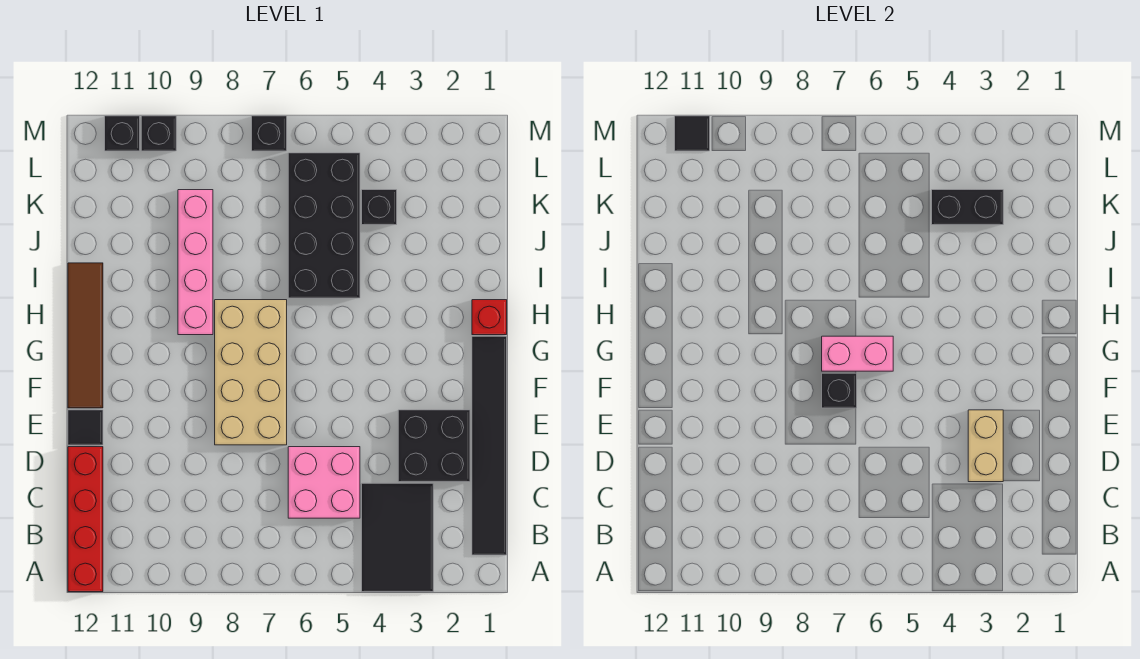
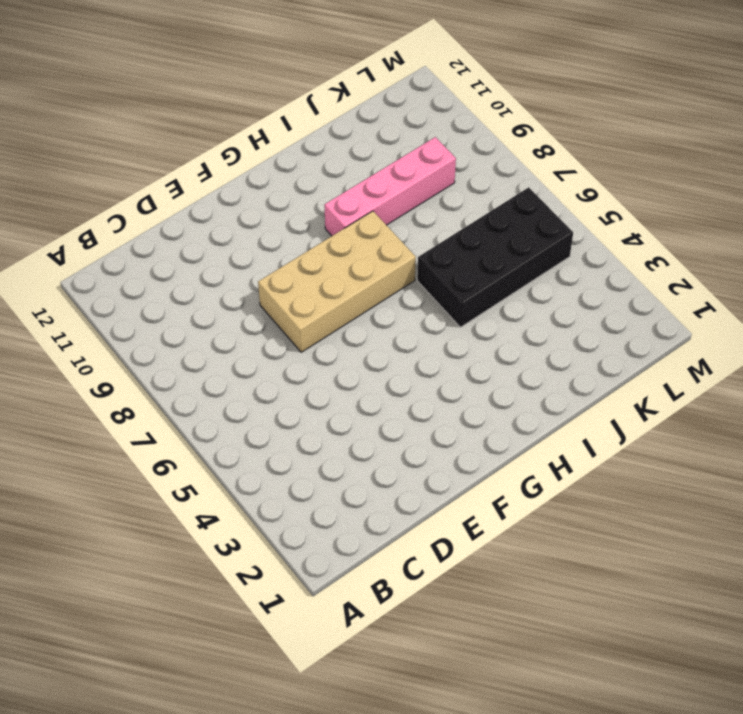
none -> black tile A3:C4 level 1
none -> red brick A12:D12 level 1
none -> black tile B1:G1 level 1

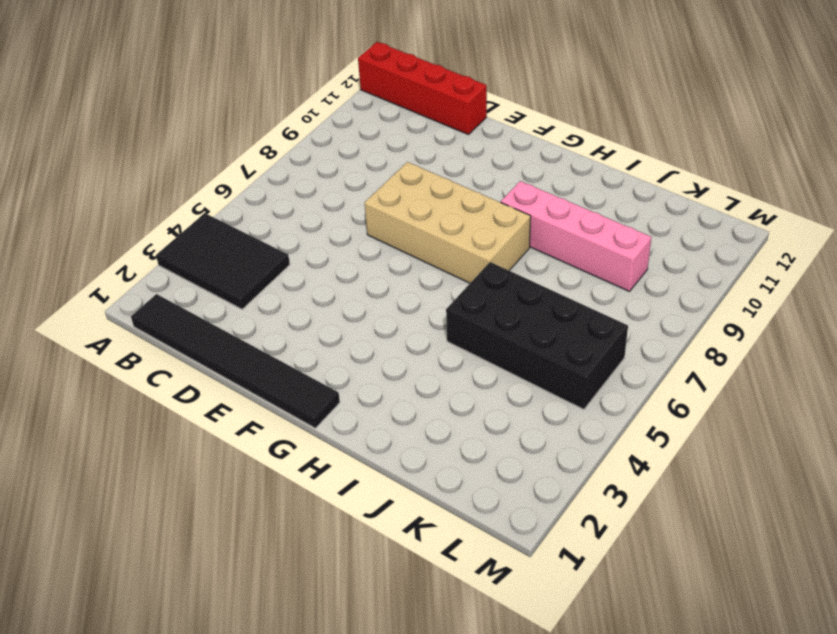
none -> pink brick C5:D6 level 1
none -> black brick D2:E3 level 1
none -> black tile E12 level 1

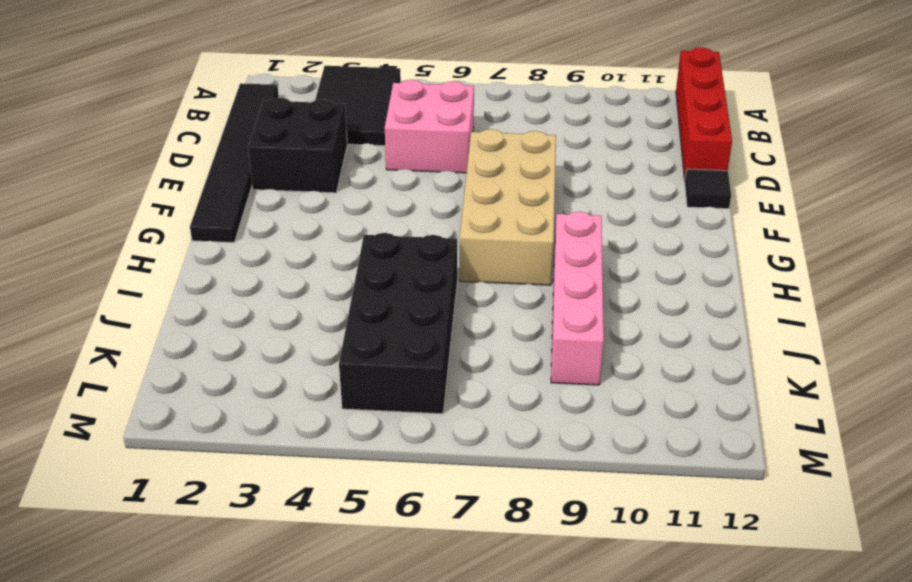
none -> brown tile F12:I12 level 1
none -> red brick H1 level 1
none -> black brick K4 level 1

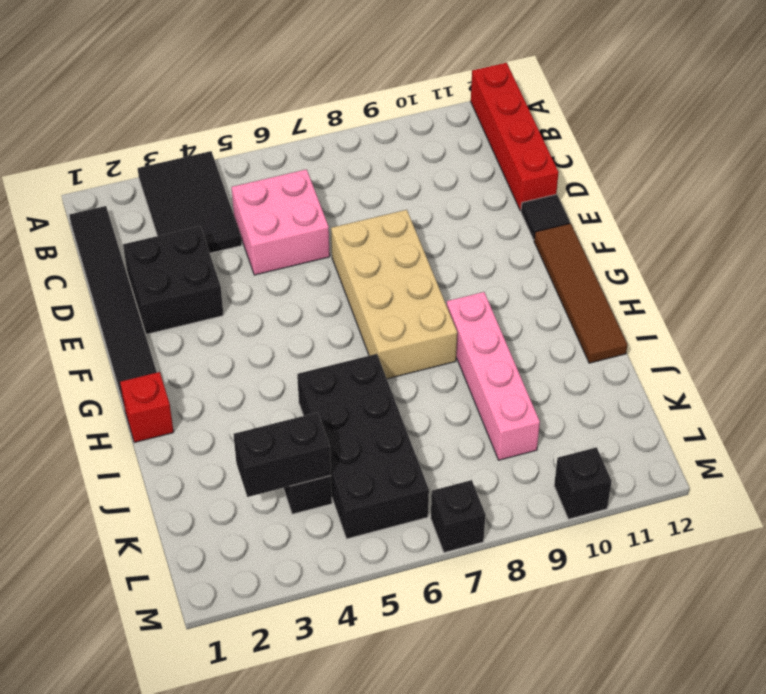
none -> black brick M11 level 1
none -> tan brick D3:E3 level 2
none -> black brick F7 level 2

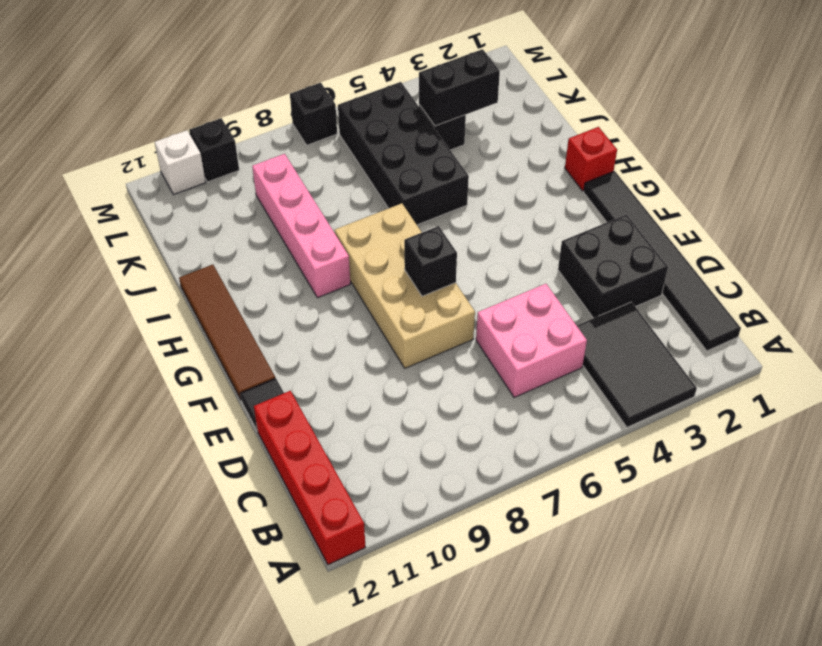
white brick M11 level 1 -> black brick M11 level 1
none -> tan brick D3:E3 level 2
none -> pink brick G6:G7 level 2
none -> black tile M11 level 2

